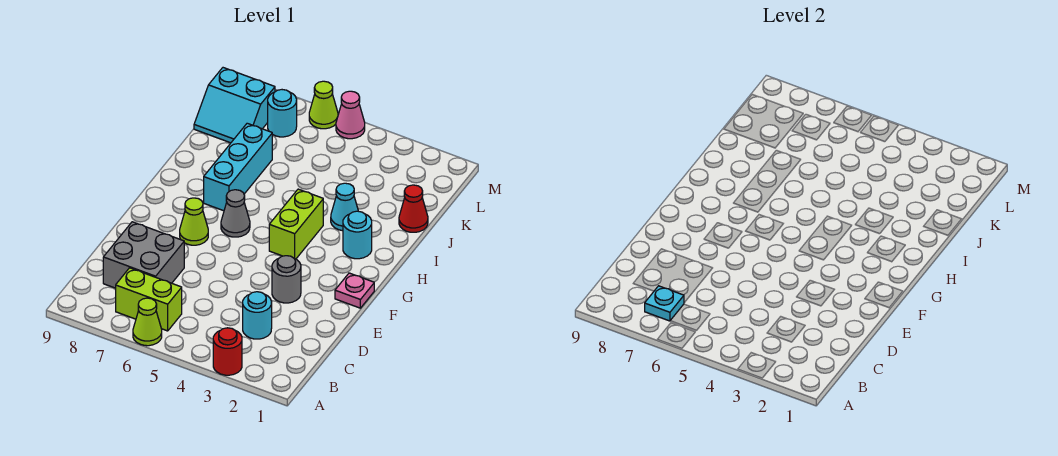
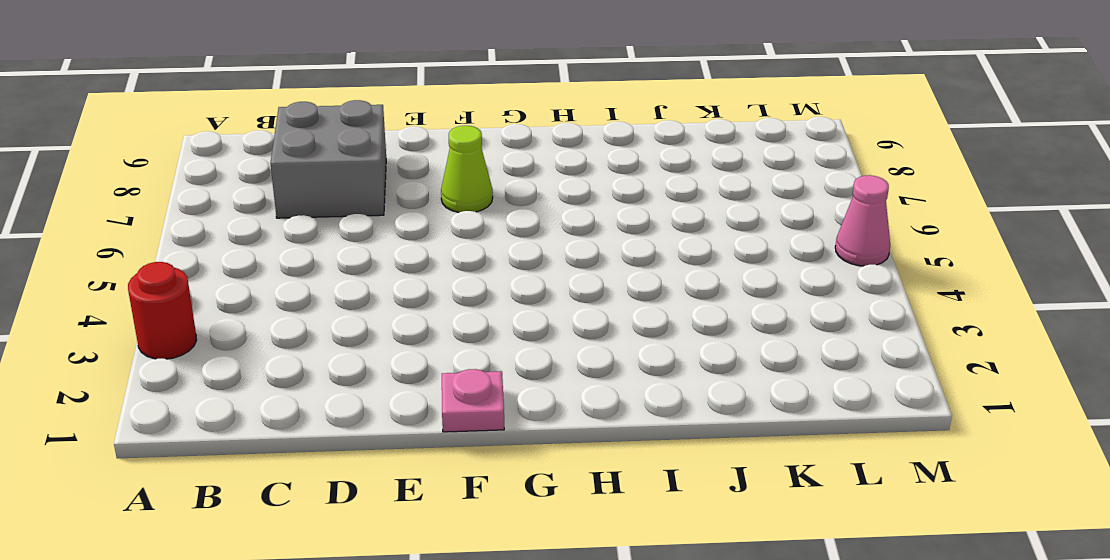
none -> lime cone A6 level 1
none -> lime brick B6:B7 level 1
none -> cyan round brick C3 level 1

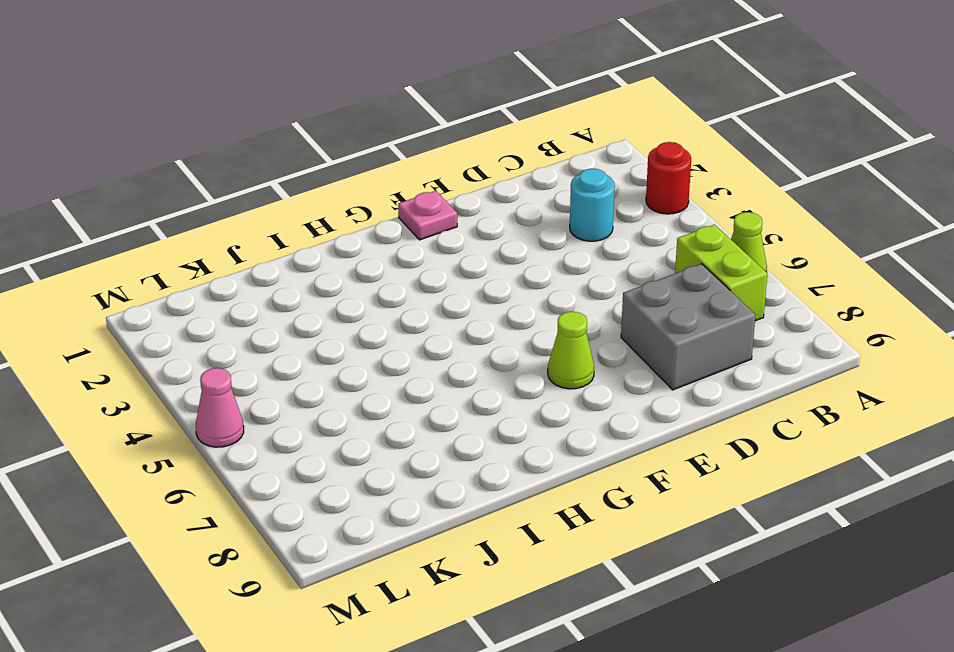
none -> grey round brick E3 level 1
none -> lime brick G4:H4 level 1
none -> grey cone G6 level 1

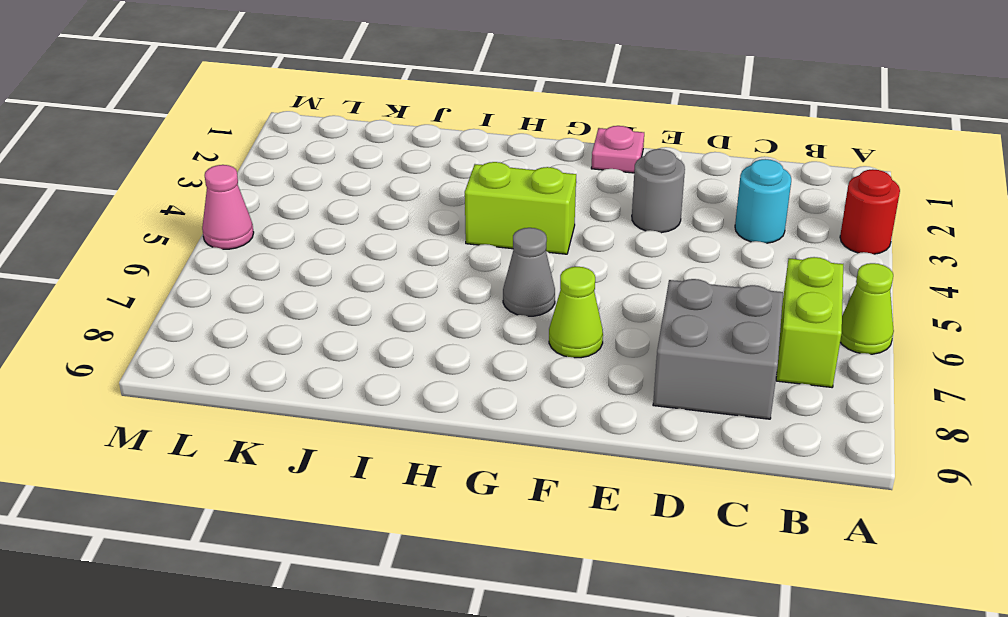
none -> cyan round brick H2 level 1
none -> cyan brick H7:J7 level 1
none -> cyan cone I3 level 1

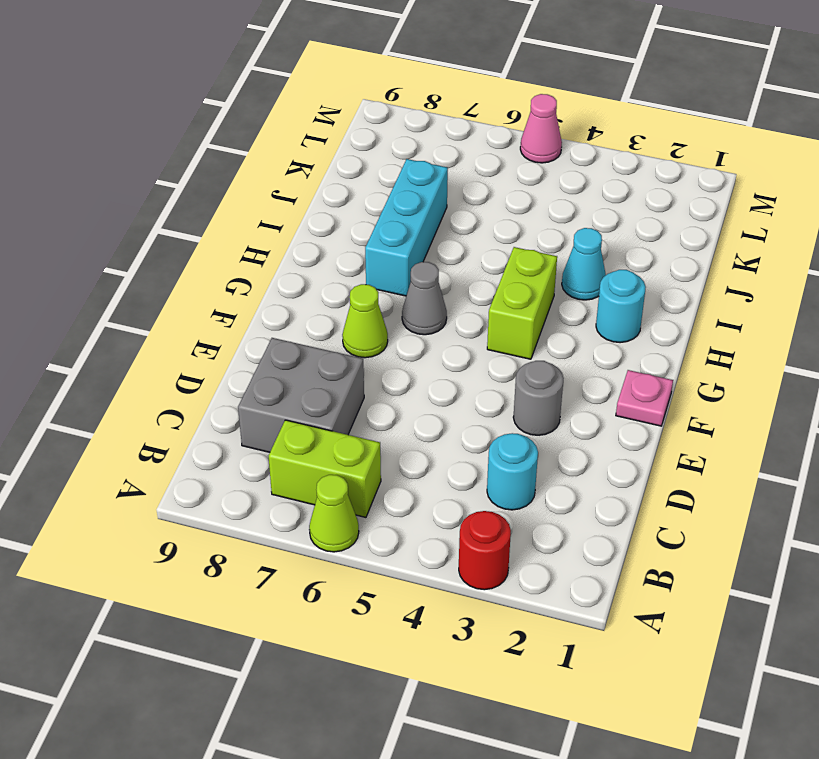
none -> red cone J1 level 1
none -> cyan slope K8:L9 level 1 top L
none -> cyan round brick L7 level 1

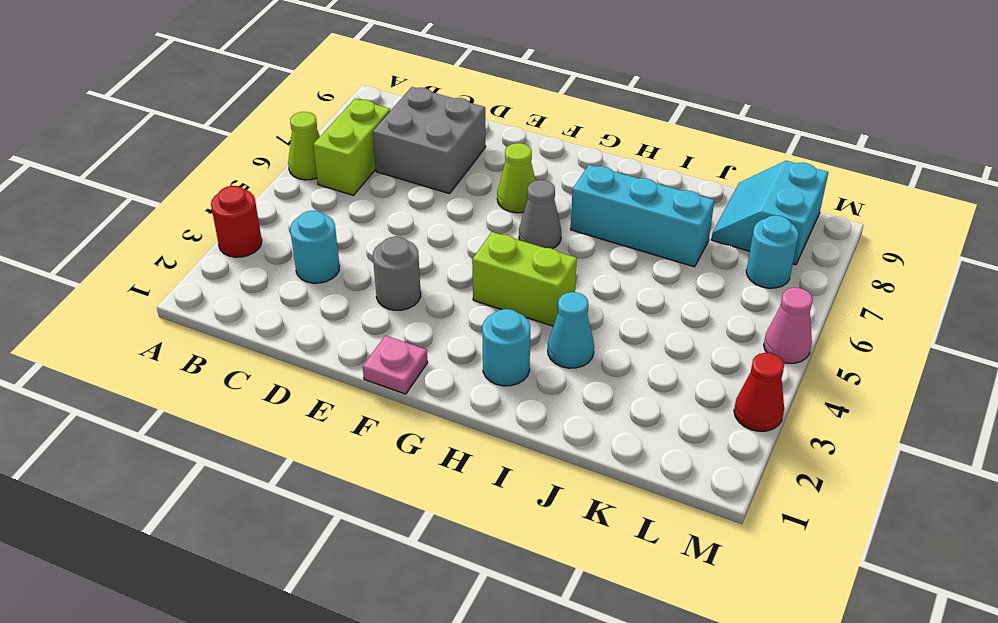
red cone M3 level 1 -> red cone J1 level 1
none -> lime cone M6 level 1
none -> cyan plate B7 level 2

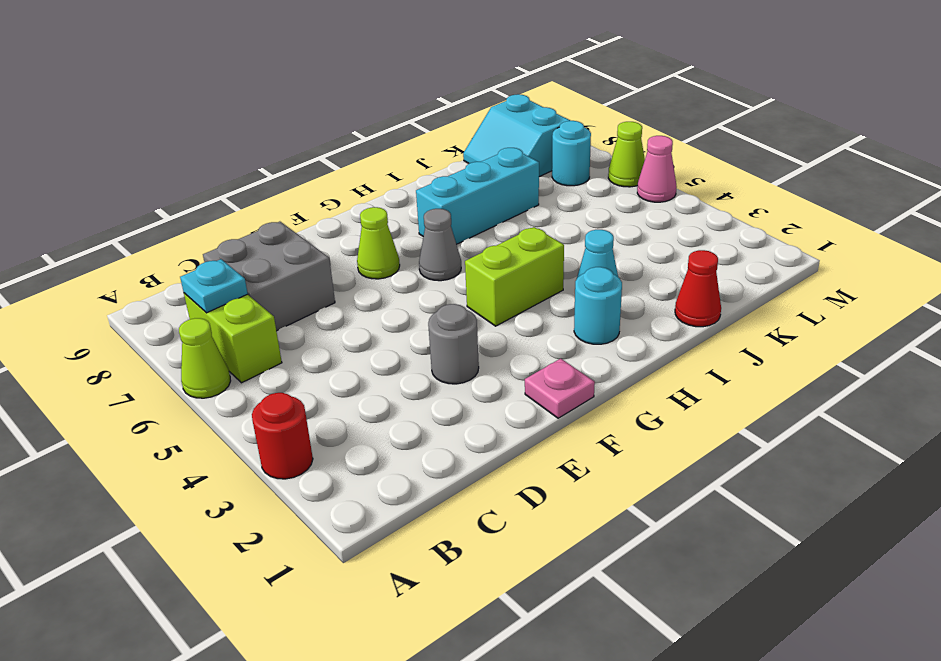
none -> cyan round brick C3 level 1

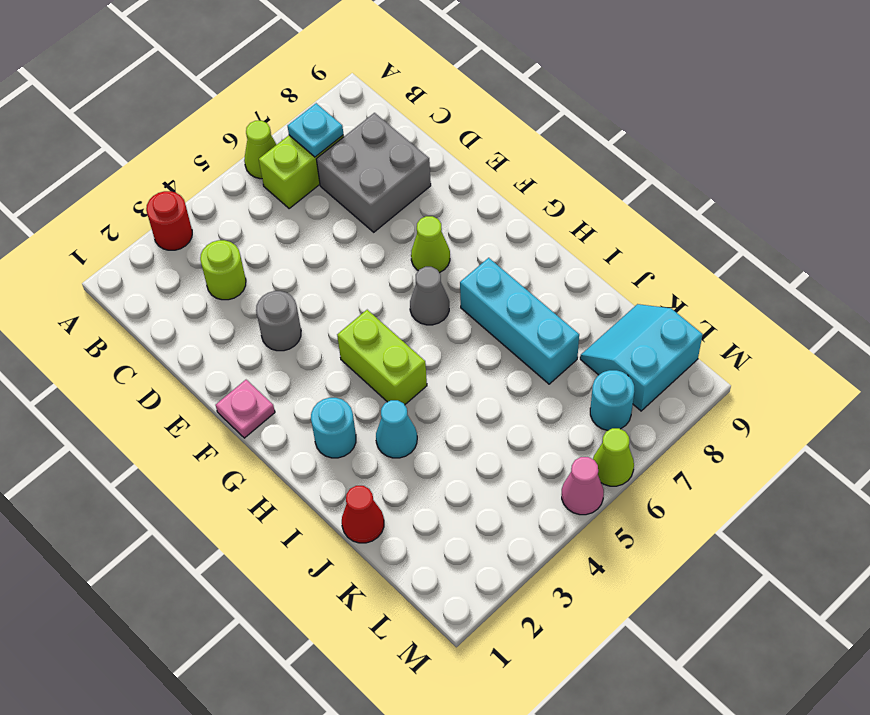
lime round brick C3 level 1 -> cyan round brick C3 level 1

